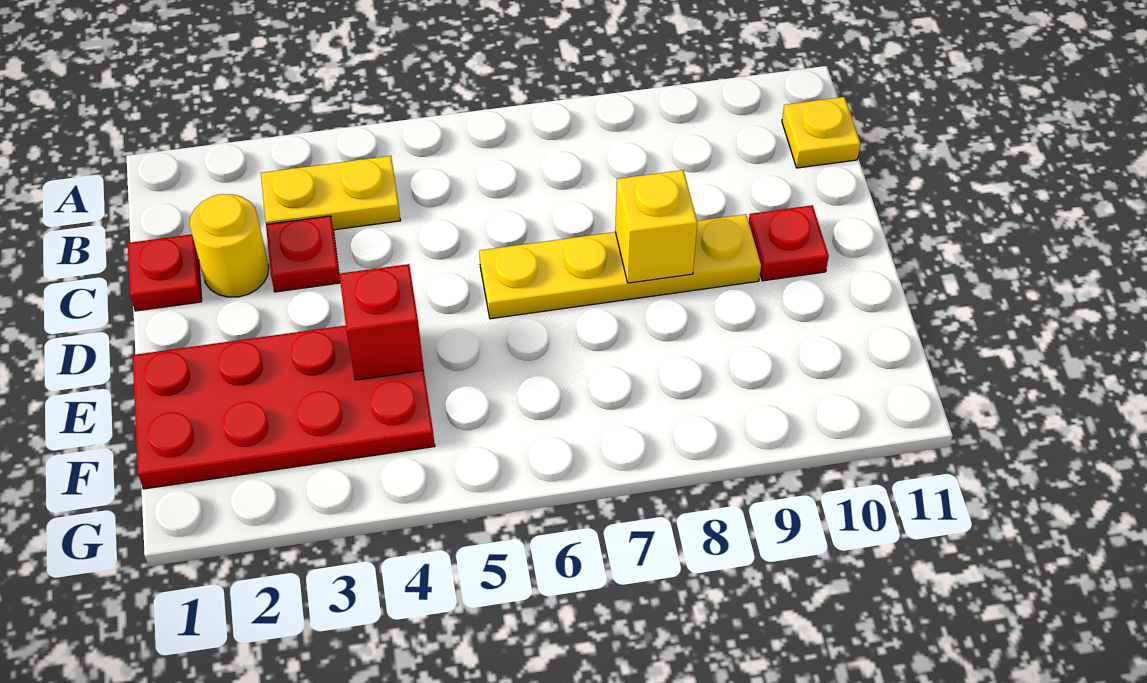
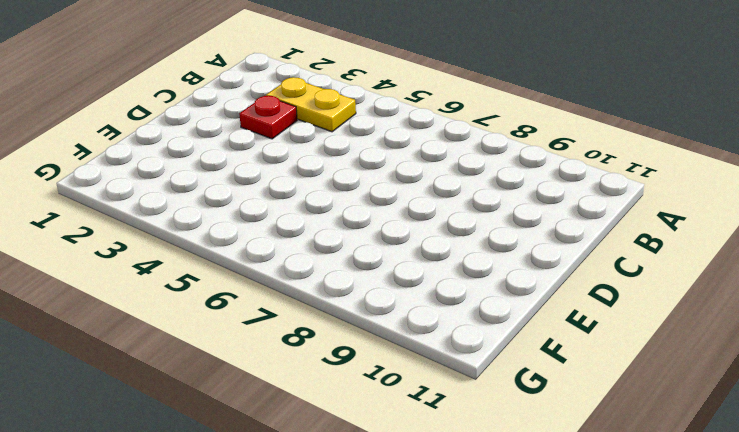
none -> yellow plate B11 level 1
none -> red plate C1 level 1

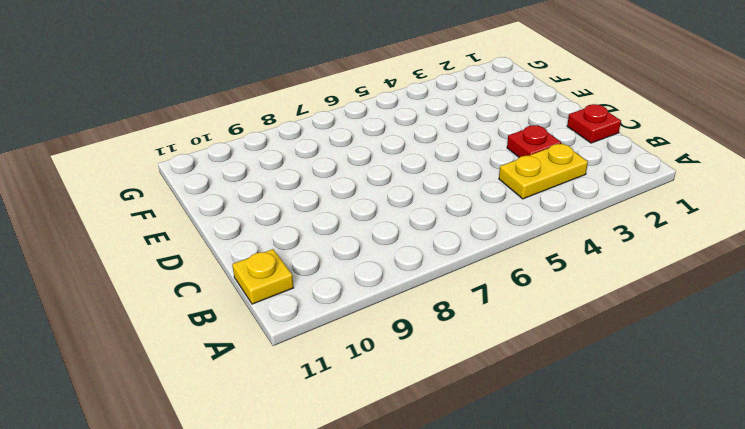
none -> yellow round brick C2 level 1
none -> yellow plate D6:D9 level 1

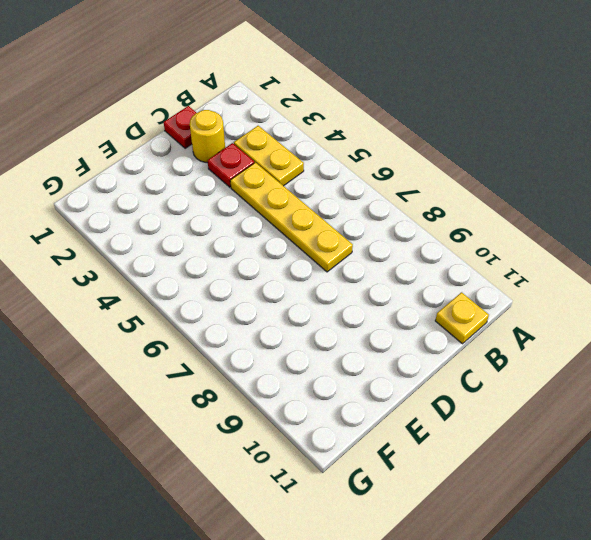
yellow plate C4:C7 level 1 -> yellow plate D6:D9 level 1
none -> red plate D10 level 1
none -> red plate E1:F4 level 1

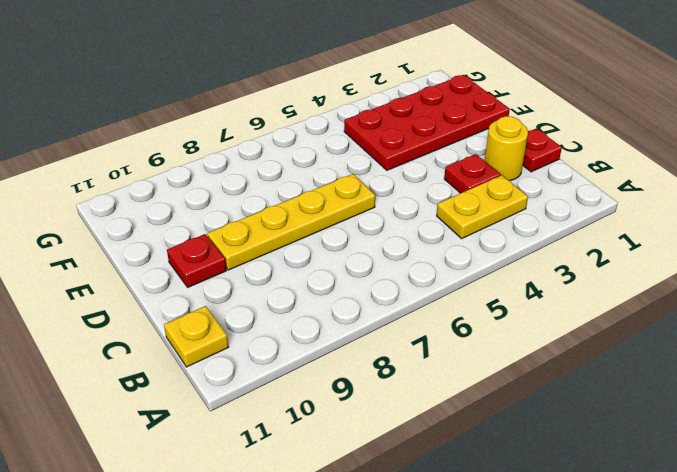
none -> yellow brick D8 level 2
none -> red brick E4 level 2

